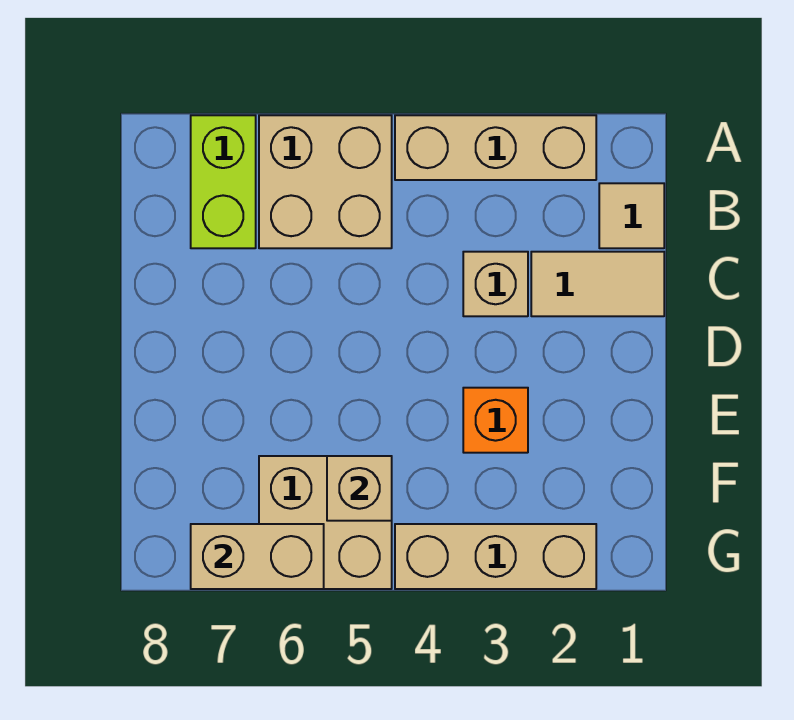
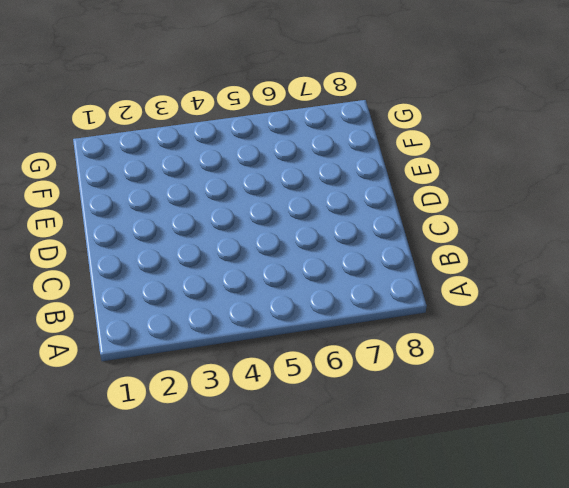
none -> tan brick A2:A4 level 1
none -> tan brick A5:B6 level 1

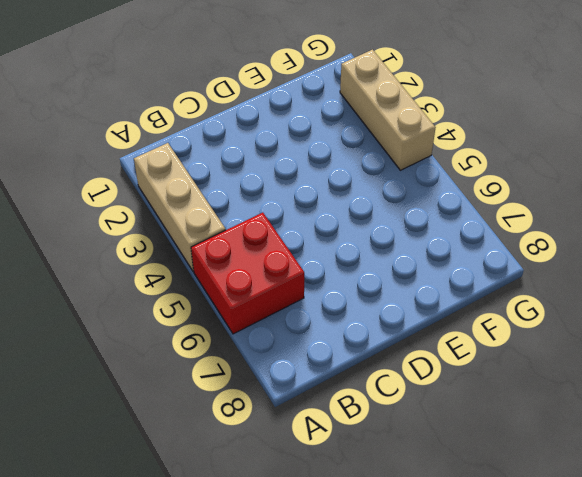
red brick A5:B6 level 1 -> tan brick A5:B6 level 1
none -> lime brick A7:B7 level 1
none -> tan tile B1 level 1

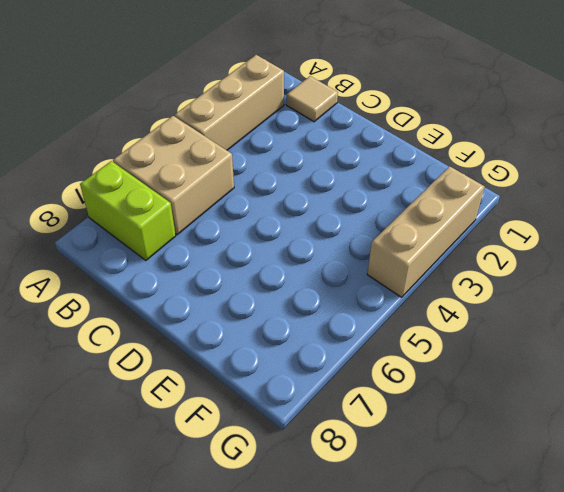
none -> tan tile C1:C2 level 1
none -> tan brick C3 level 1

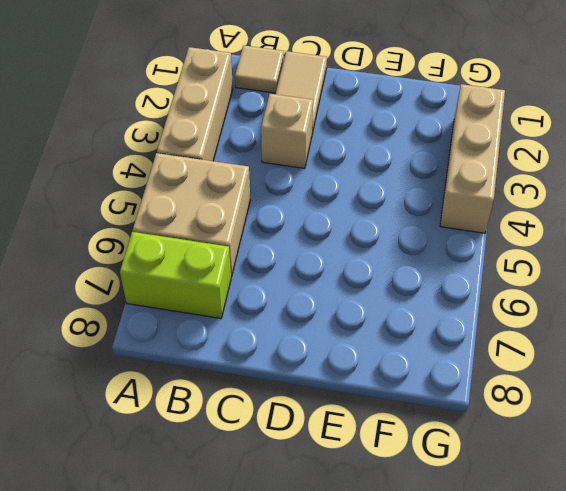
none -> orange brick E3 level 1
none -> tan brick F5:G6 level 1

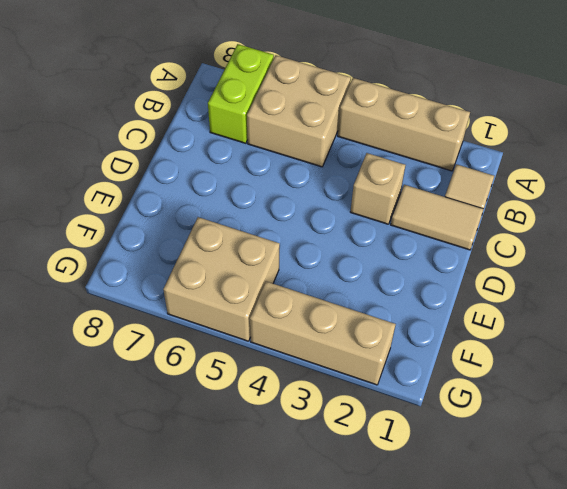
none -> orange brick E3 level 1
none -> tan brick F5 level 2

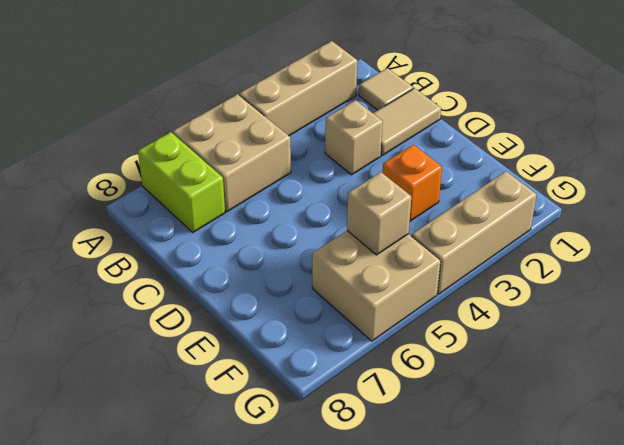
none -> tan brick G6:G7 level 2

